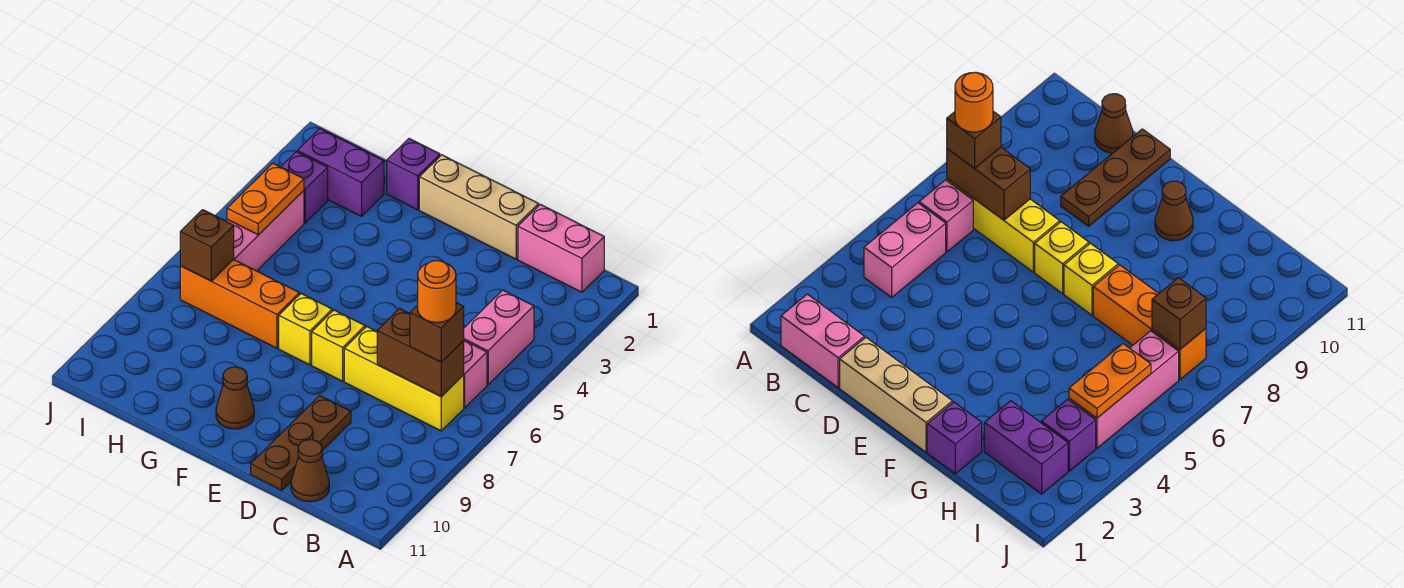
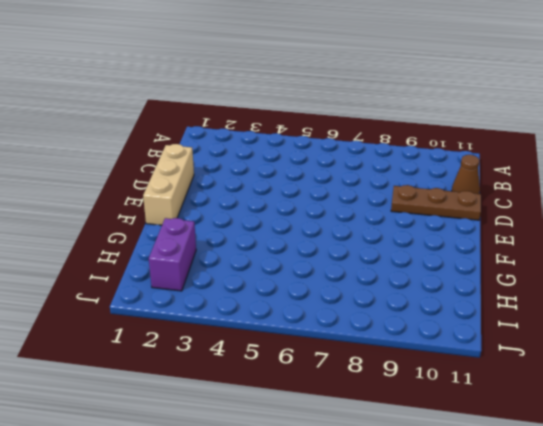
none -> pink brick B1:C1 level 1
none -> pink brick B4:B5 level 1
none -> pink brick B6 level 1

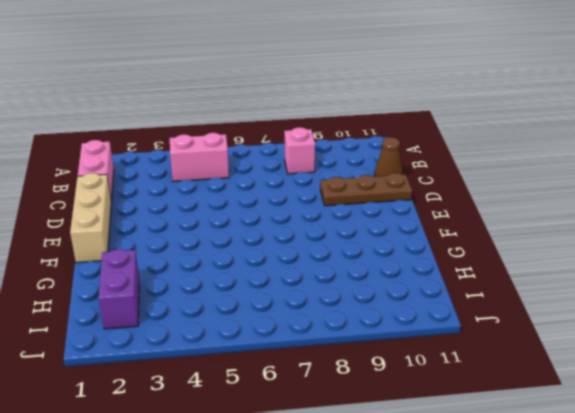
pink brick B8 level 1 -> pink brick B6 level 1
none -> yellow brick B7:D7 level 1
none -> yellow brick E7 level 1
none -> yellow brick F7 level 1

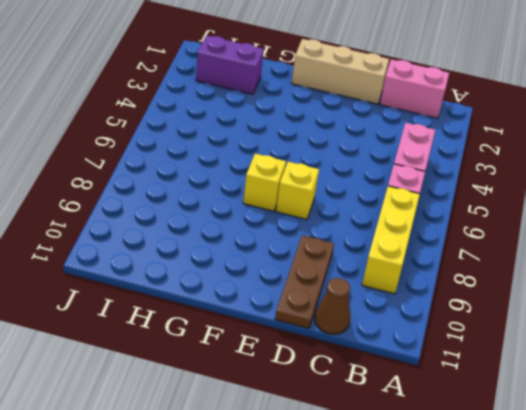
yellow brick B7:B9 level 1 -> yellow brick B7:D7 level 1
none -> brown cone F10 level 1
none -> purple brick G1 level 1
none -> orange brick G7:I7 level 1

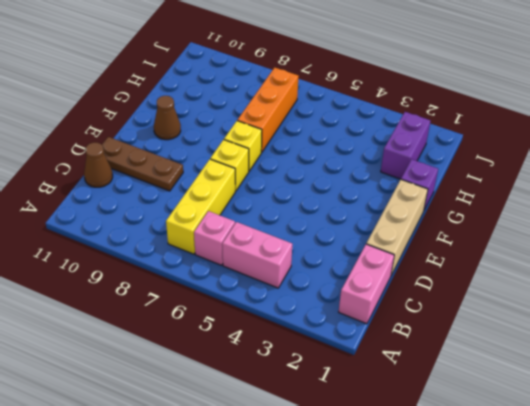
none -> purple brick I3 level 1
none -> pink brick I4:I6 level 1
none -> brown brick B7:C7 level 2

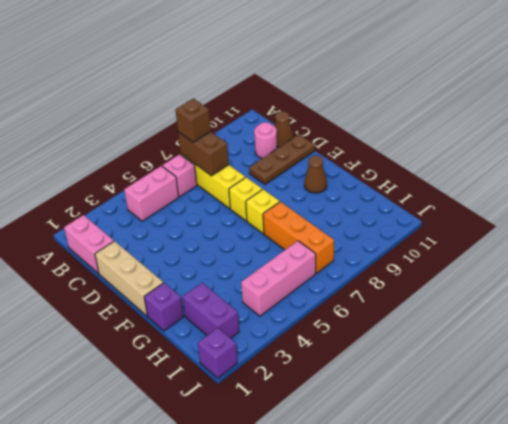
pink round brick C10 level 1 -> none
purple brick J1 level 1 -> purple brick I3 level 1
none -> orange plate I4:I5 level 2
none -> brown brick I7 level 2
none -> orange round brick B7 level 4

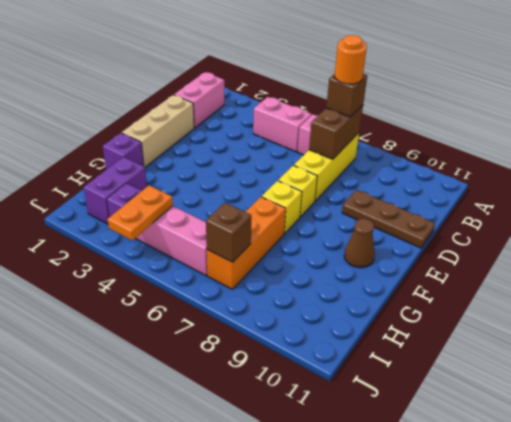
orange plate I4:J4 level 2 -> orange plate I4:I5 level 2
none -> brown cone C11 level 1

